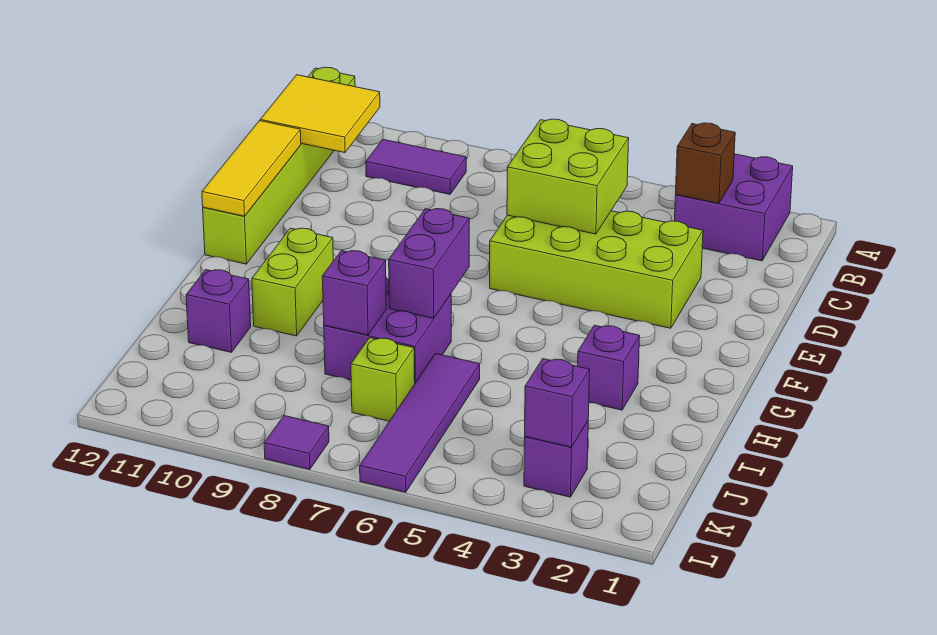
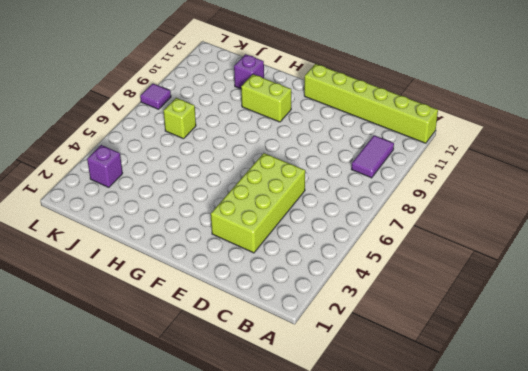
none -> purple brick A2:B3 level 1
none -> purple brick H3 level 1
none -> purple brick H7:I8 level 1

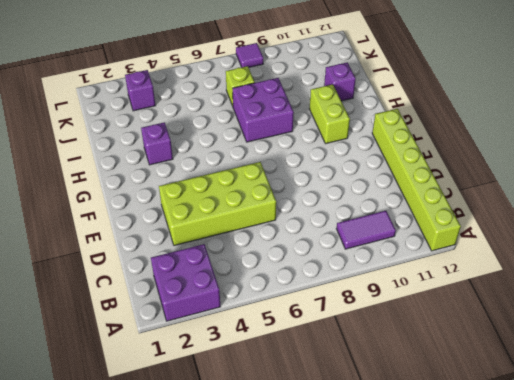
none -> purple tile I6:L6 level 1
none -> brown brick B3 level 2
none -> yellow tile B11:C12 level 2

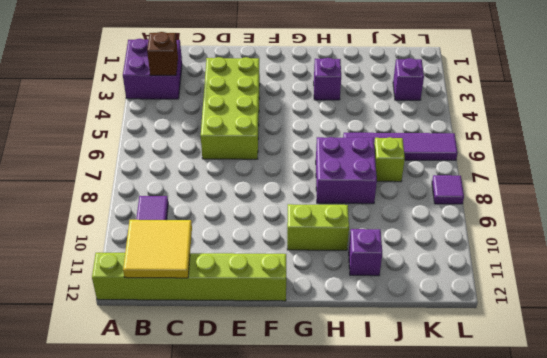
none -> lime brick C5:D6 level 2
none -> yellow tile D12:F12 level 2
none -> purple brick G7:H7 level 2

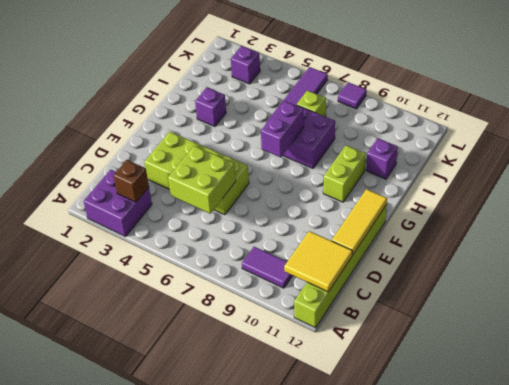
none -> purple brick I8 level 2
none -> purple brick K3 level 2

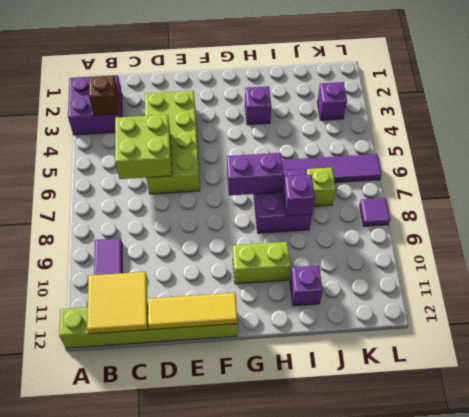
none -> purple brick K3 level 2

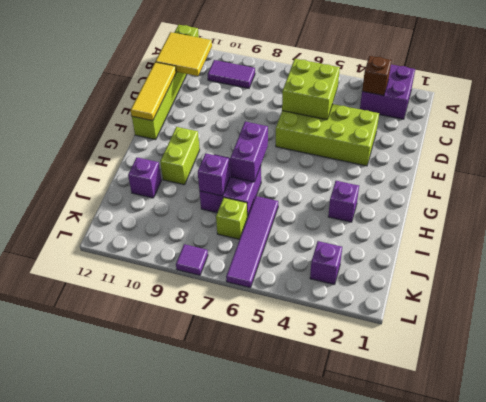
none -> purple brick K3 level 2

